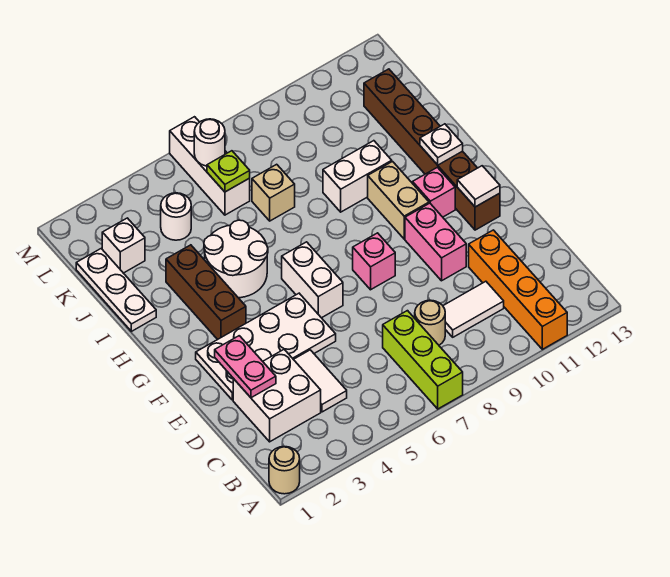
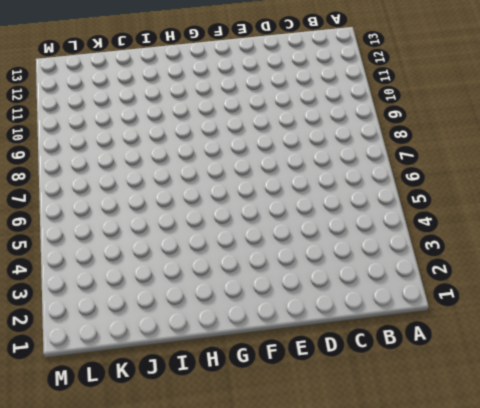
none -> tan round brick A1 level 1
none -> lime brick A7:C7 level 1
none -> orange brick A11:D11 level 1

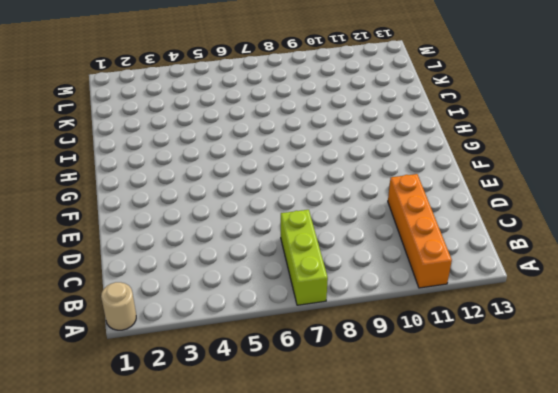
none -> white brick C2:D3 level 1
none -> white tile C4:D4 level 1
none -> tan round brick C8 level 1

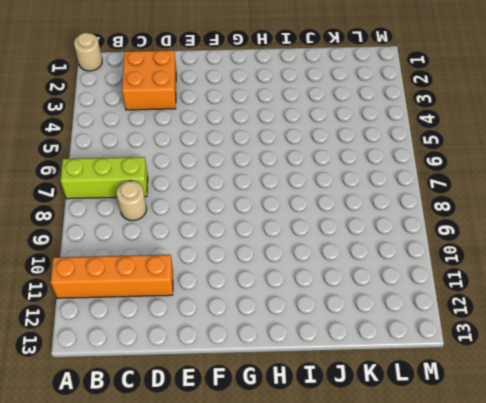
orange brick C2:D3 level 1 -> white brick C2:D3 level 1
none -> white tile C4:D4 level 1
none -> white tile C9:C10 level 1
none -> white plate E2:F5 level 1

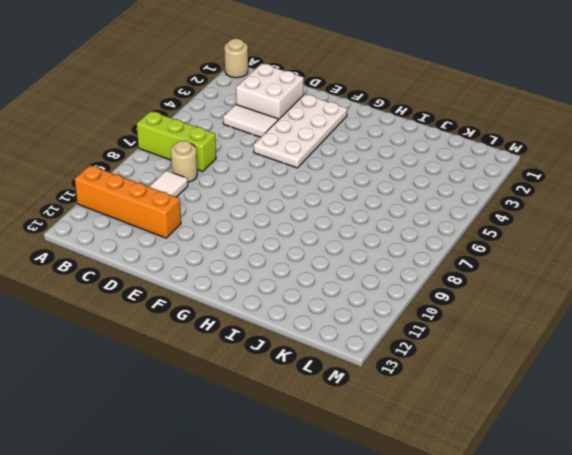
none -> pink brick E10:F10 level 1
none -> white brick F6:G6 level 1
none -> pink brick F8 level 1

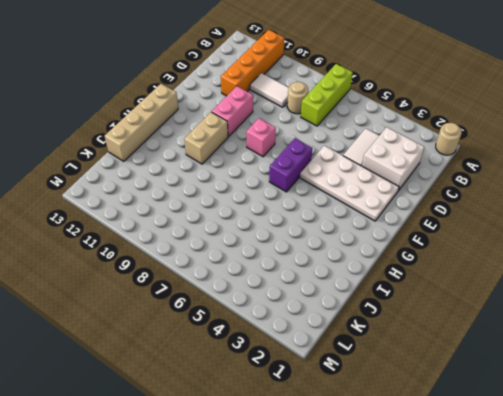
purple brick F6:G6 level 1 -> white brick F6:G6 level 1
tan brick G13:J13 level 1 -> none
none -> brown brick F12:K12 level 1
none -> brown brick G3:I3 level 1
none -> pink brick G11 level 1

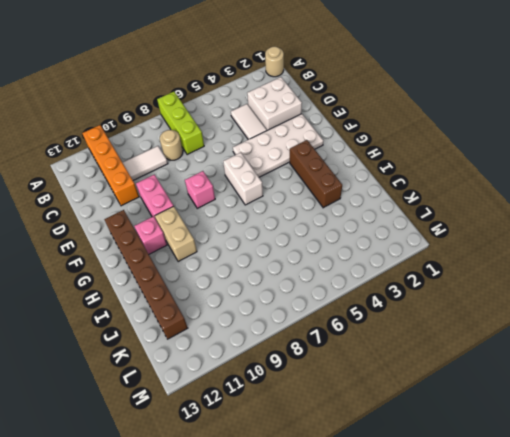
none -> white round brick H4:I5 level 1
none -> white plate I1:K1 level 1
none -> white brick I9:I10 level 1

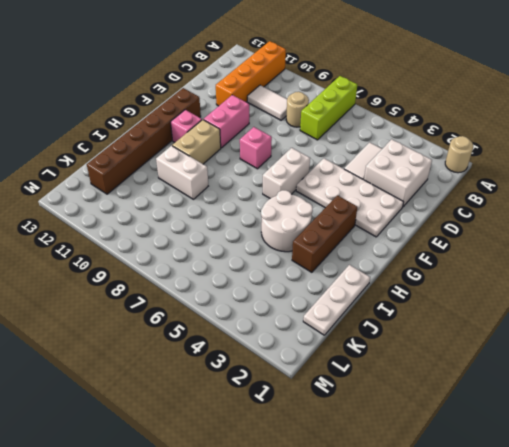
none -> tan brick J7 level 1
none -> white brick K2 level 1
none -> white round brick K4 level 1

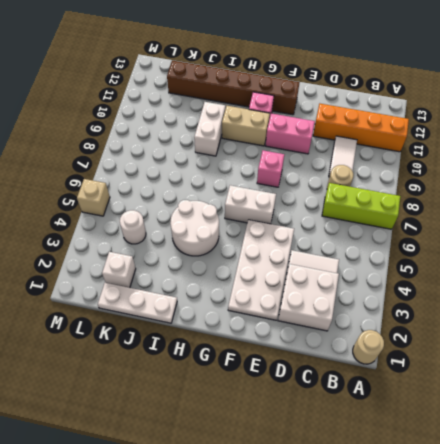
tan brick M5 level 1 -> tan brick J7 level 1
none -> brown brick G3:I3 level 1
none -> white brick K6:M6 level 1
none -> pink plate D2:E2 level 2

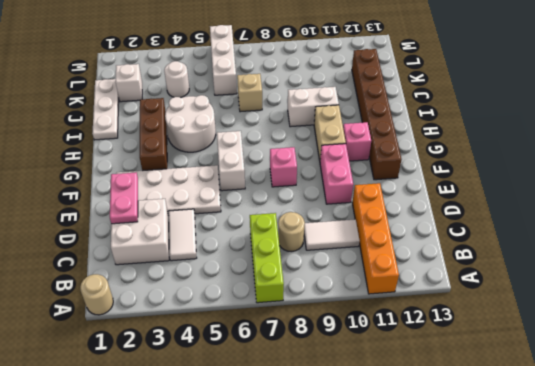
none -> white tile F12 level 2
none -> white plate H12 level 2
none -> lime plate K6 level 2

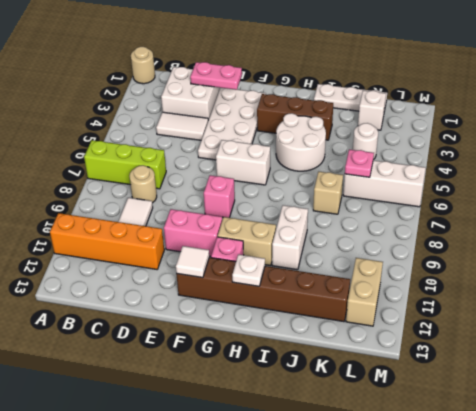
pink plate K6 level 2 -> lime plate K6 level 2
tan brick L11:L12 level 1 -> none
none -> white round brick L6 level 2

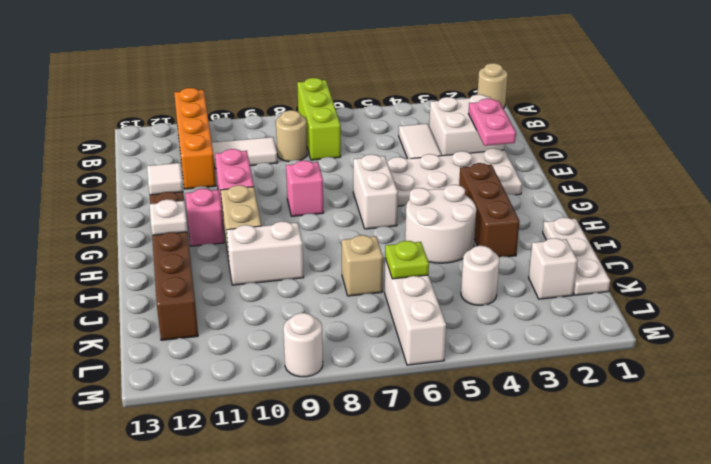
white round brick M9 level 1 -> white round brick L6 level 2

